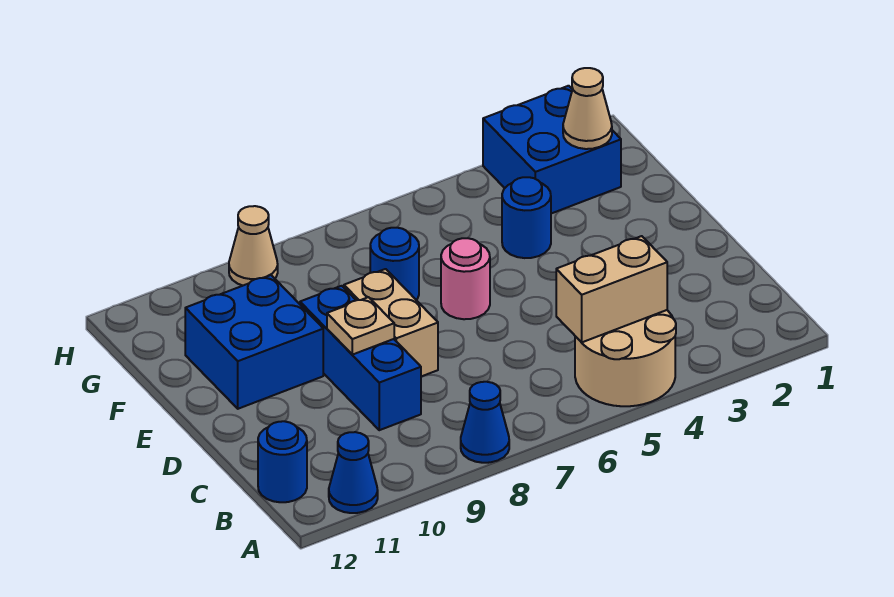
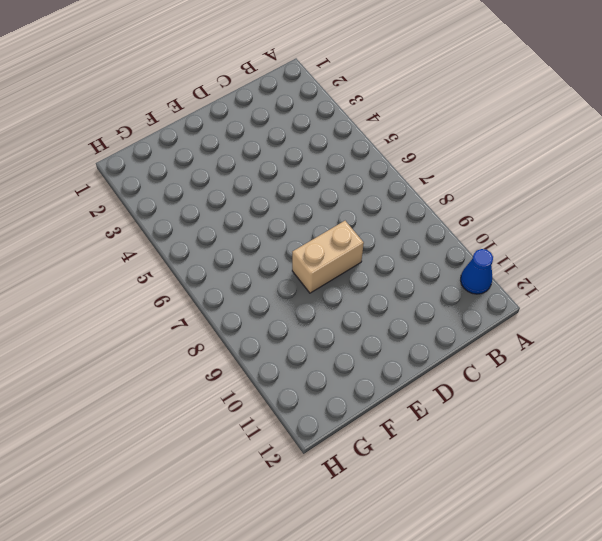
none -> tan round brick A4:B5 level 1
none -> blue cone A8 level 1
none -> blue round brick B12 level 1

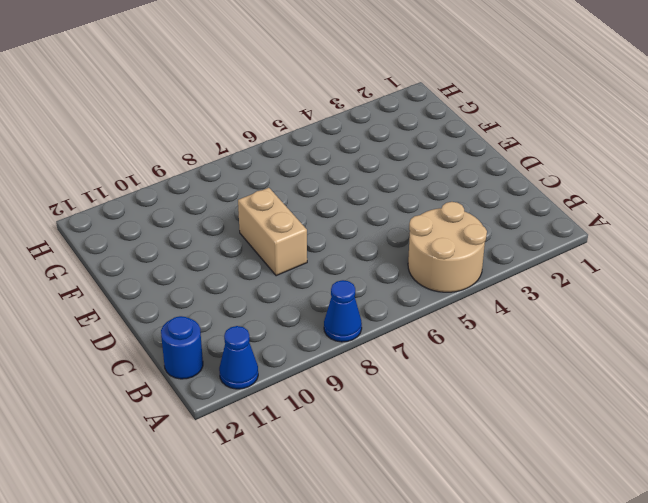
none -> blue brick C9:E9 level 1
none -> pink round brick E6 level 1
none -> blue brick E10:F11 level 1

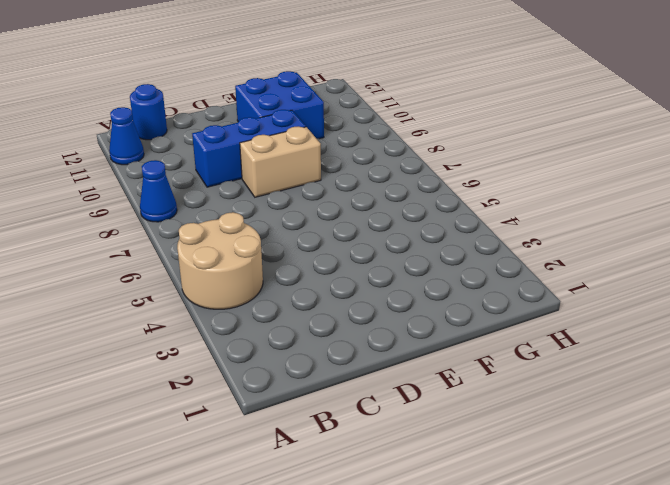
none -> pink round brick E6 level 1
none -> blue round brick F4 level 1
none -> blue round brick F7 level 1

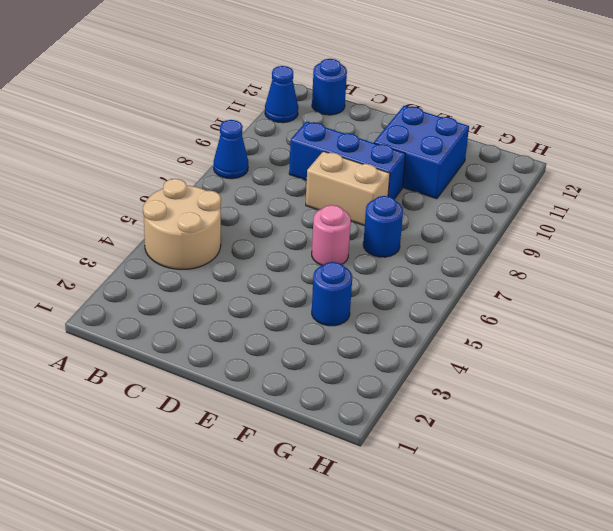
none -> blue brick G2:H3 level 1
none -> tan cone H9 level 1
none -> tan brick B4:B5 level 2

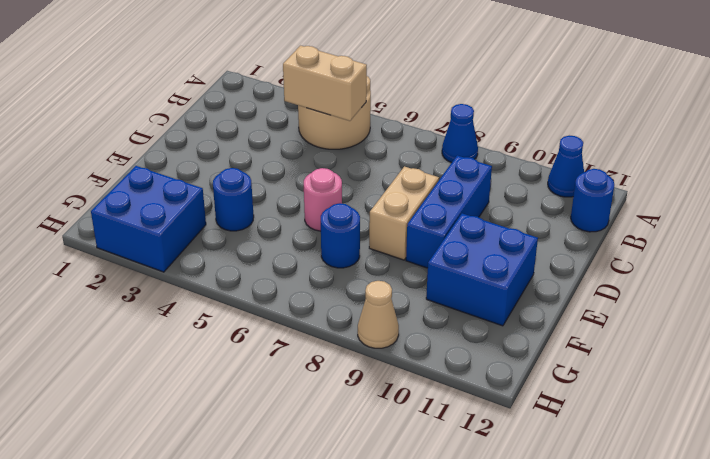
none -> tan plate D9 level 2
none -> tan cone G2 level 2

